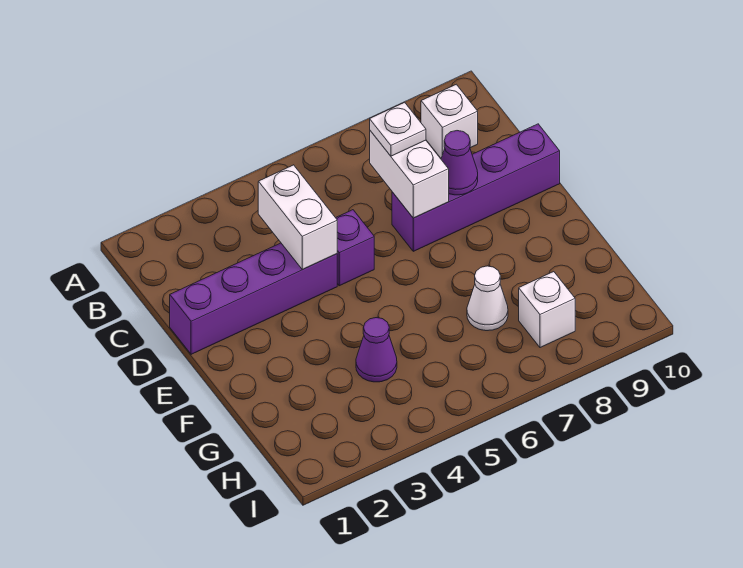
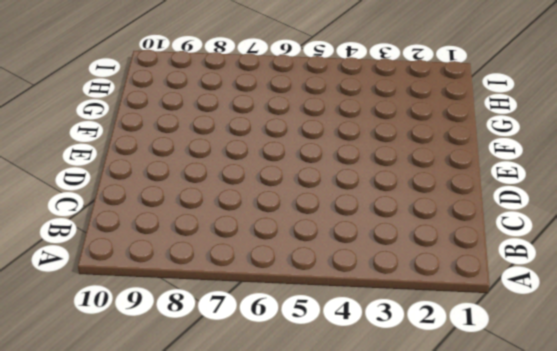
none -> white brick B9 level 1
none -> purple brick D1:D4 level 1

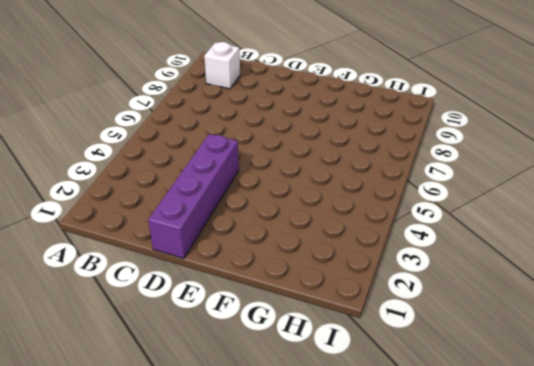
none -> purple brick D5 level 1
none -> purple brick D7:D10 level 1

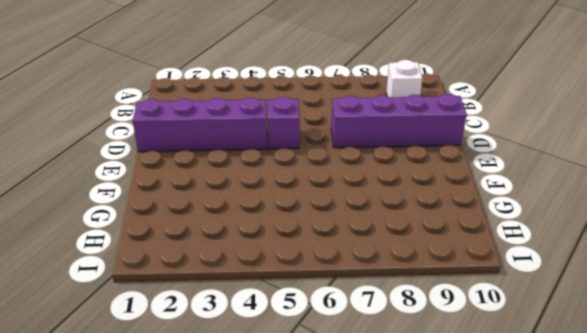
none -> purple cone G4 level 1
none -> white cone G7 level 1

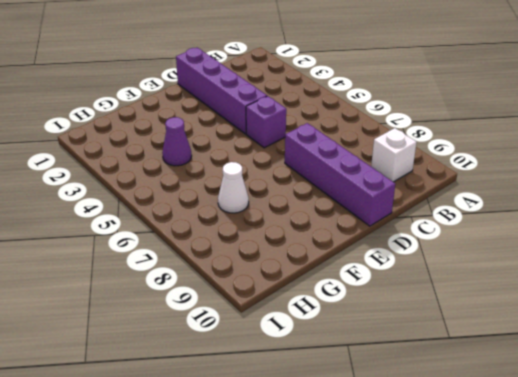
none -> white brick H8 level 1
none -> white brick C4:D4 level 2

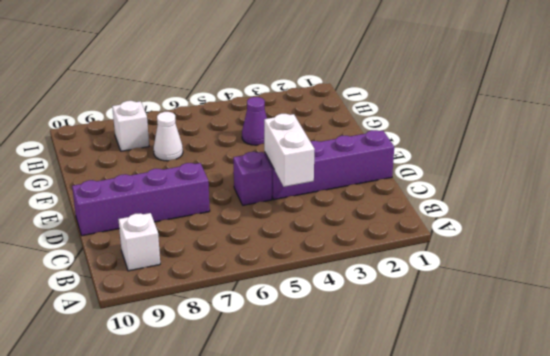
none -> white brick C7:D7 level 2
none -> purple cone D8 level 2

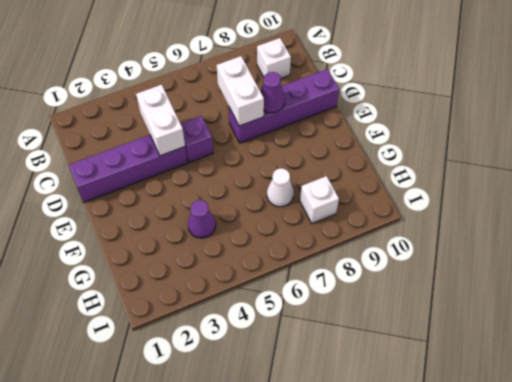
none -> white plate C7 level 3

